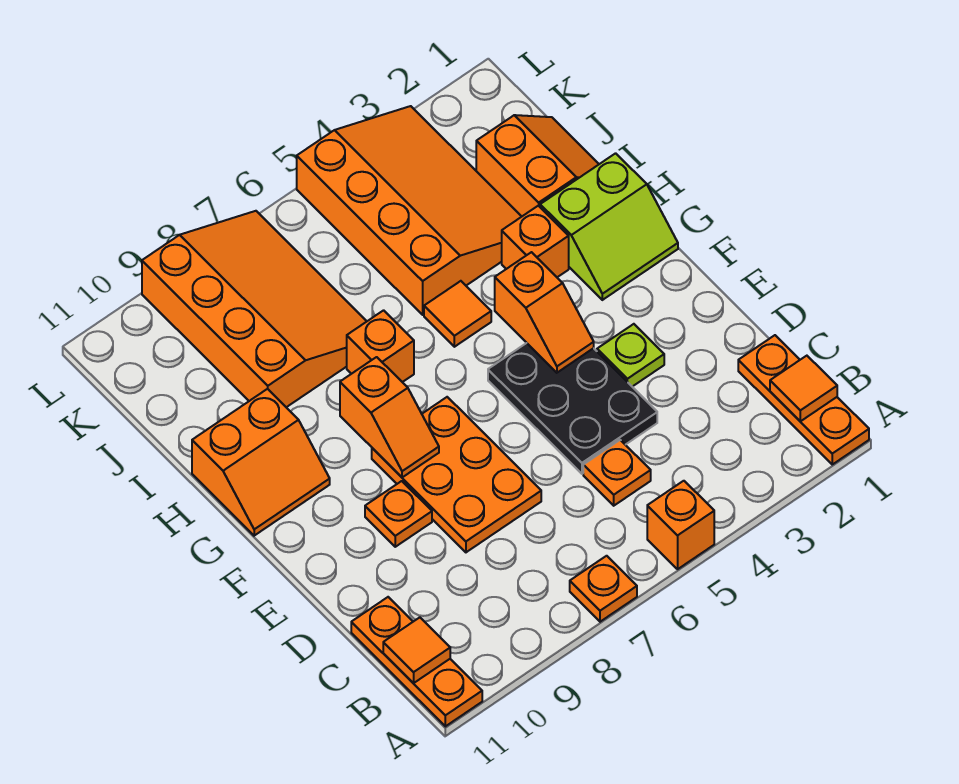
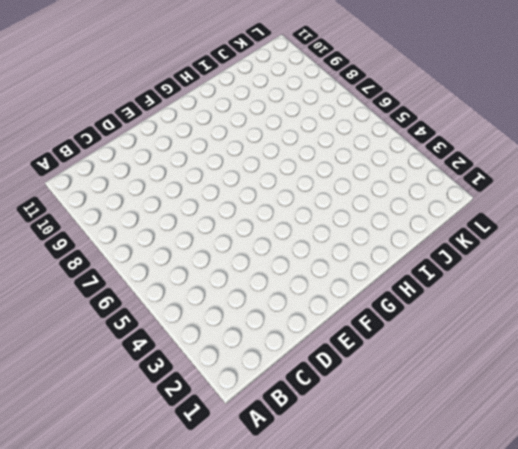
none -> orange plate A1:C1 level 1
none -> orange brick A5 level 1
none -> orange plate A7 level 1

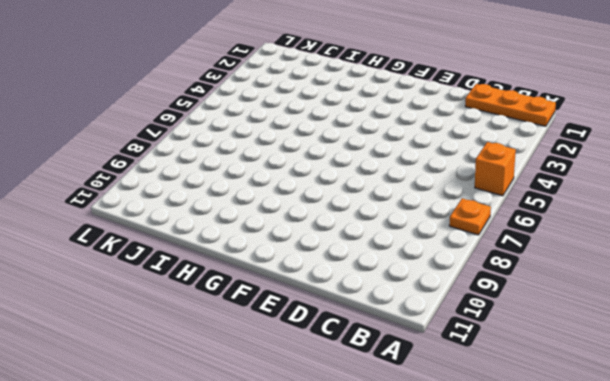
none -> orange plate A11:C11 level 1
none -> orange plate C5 level 1
none -> black plate D4:F5 level 1

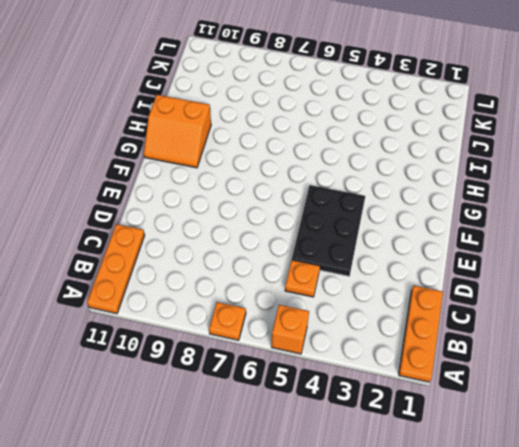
none -> orange plate D7:F8 level 1
none -> lime plate E3 level 1
none -> orange plate E9 level 1

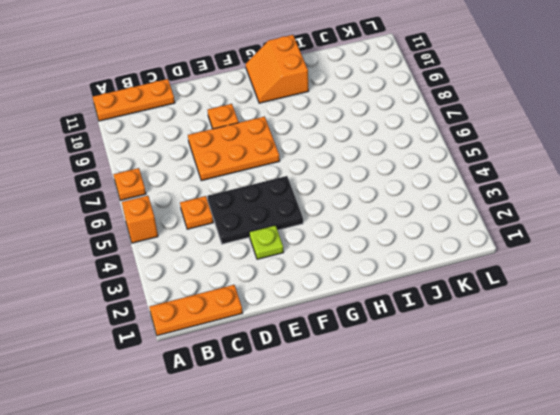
none -> lime slope G1:H2 level 1 top H
none -> orange brick H3 level 1
none -> orange tile H5 level 1

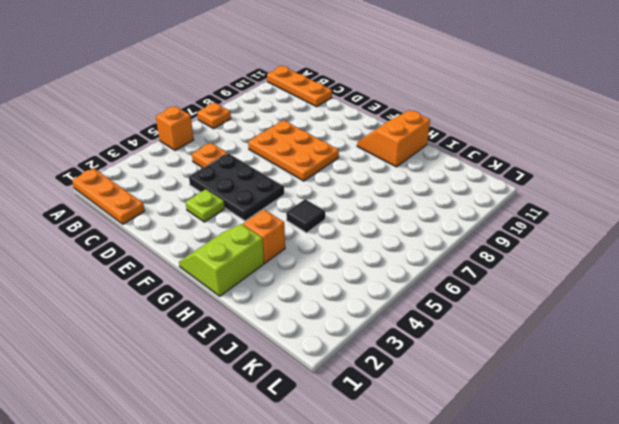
black tile H5 level 1 -> orange tile H5 level 1
none -> orange plate E9 level 1
none -> orange brick H7 level 1
none -> orange slope I1:J2 level 1 top 2

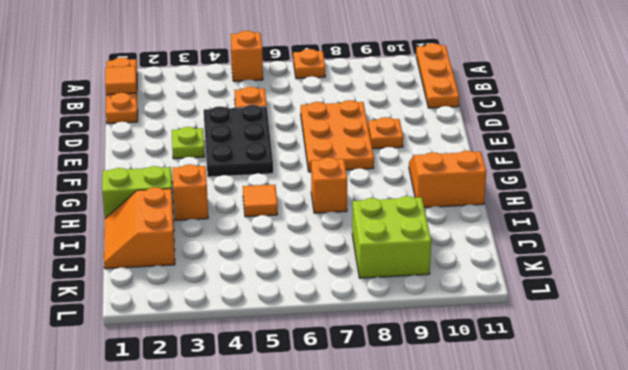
lime brick J8:K9 level 1 -> orange slope I7:L9 level 1 top 9
none -> orange slope I3:L5 level 1 top 5
none -> orange tile B11 level 2
none -> orange slope F4:G4 level 2 top G

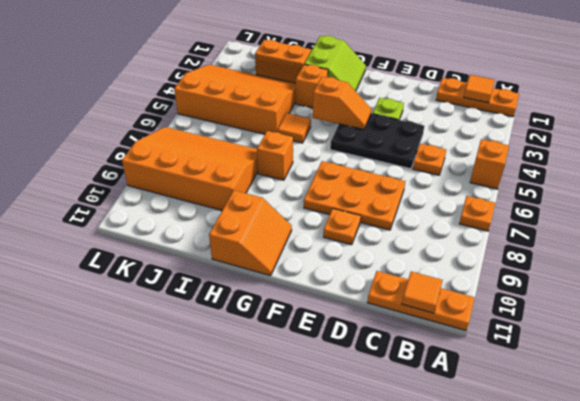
none -> orange slope F8:G8 level 2 top G

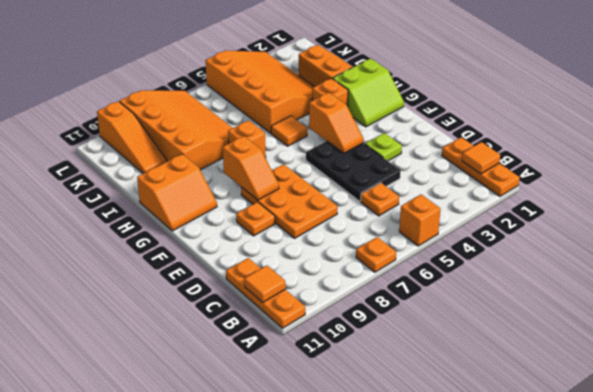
orange slope J10:L10 level 1 top L -> none

